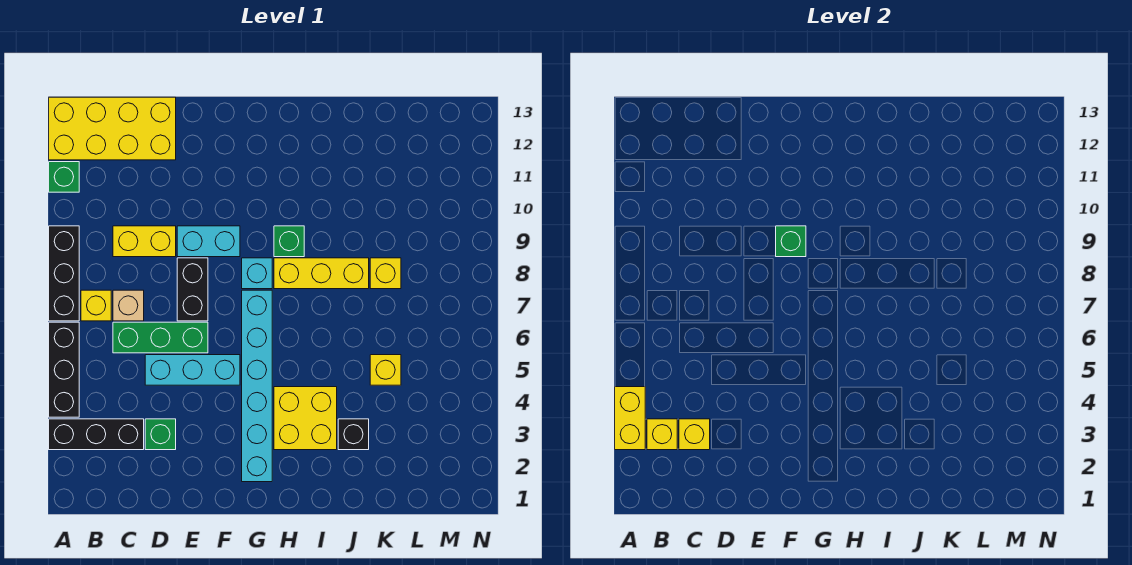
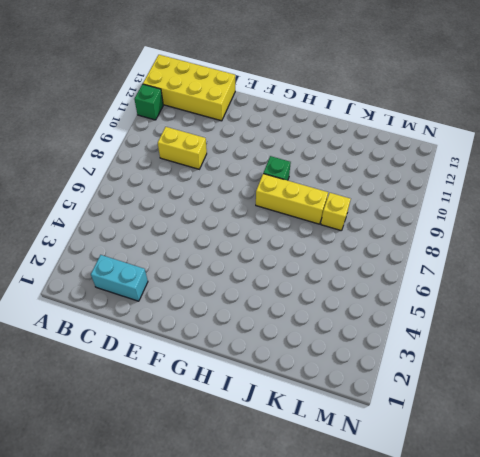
cyan brick C2:D2 level 1 -> cyan brick E9:F9 level 1
none -> black brick A3:C3 level 1
none -> black brick A4:A6 level 1
none -> black brick A7:A9 level 1

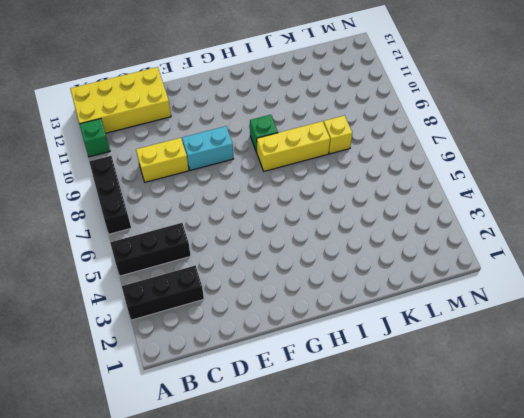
black brick A5:C5 level 1 -> black brick A4:A6 level 1
none -> yellow brick B7 level 1
none -> green brick C6:E6 level 1
none -> tan brick C7 level 1

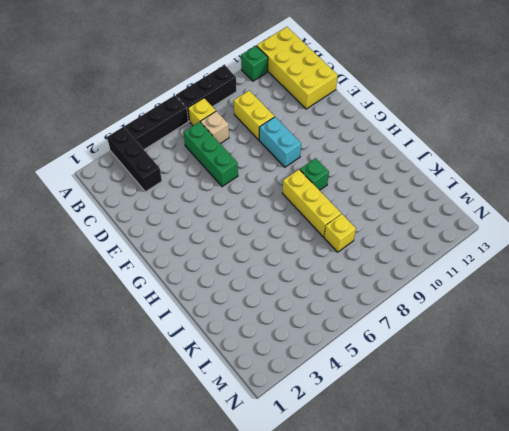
none -> green brick D3 level 1
none -> cyan brick D5:F5 level 1
none -> black brick E7:E8 level 1

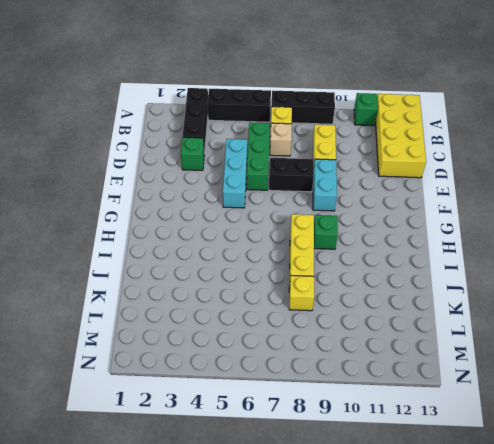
none -> cyan brick G2:G7 level 1
none -> cyan brick G8 level 1
none -> yellow brick H3:I4 level 1

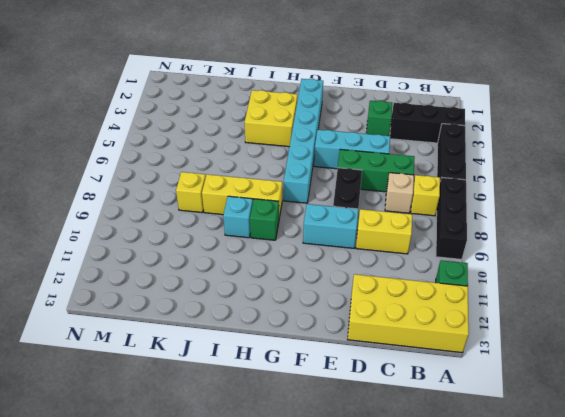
cyan brick I9 level 1 -> cyan brick G8 level 1
none -> black brick J3 level 1
none -> yellow brick K5 level 1
none -> yellow brick A3:A4 level 2

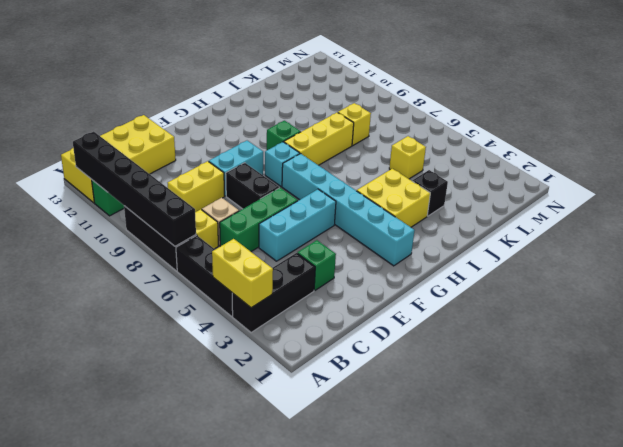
black brick A7:A12 level 2 -> none
none -> yellow brick B3 level 2
none -> yellow brick C3 level 2
none -> green brick F9 level 2

